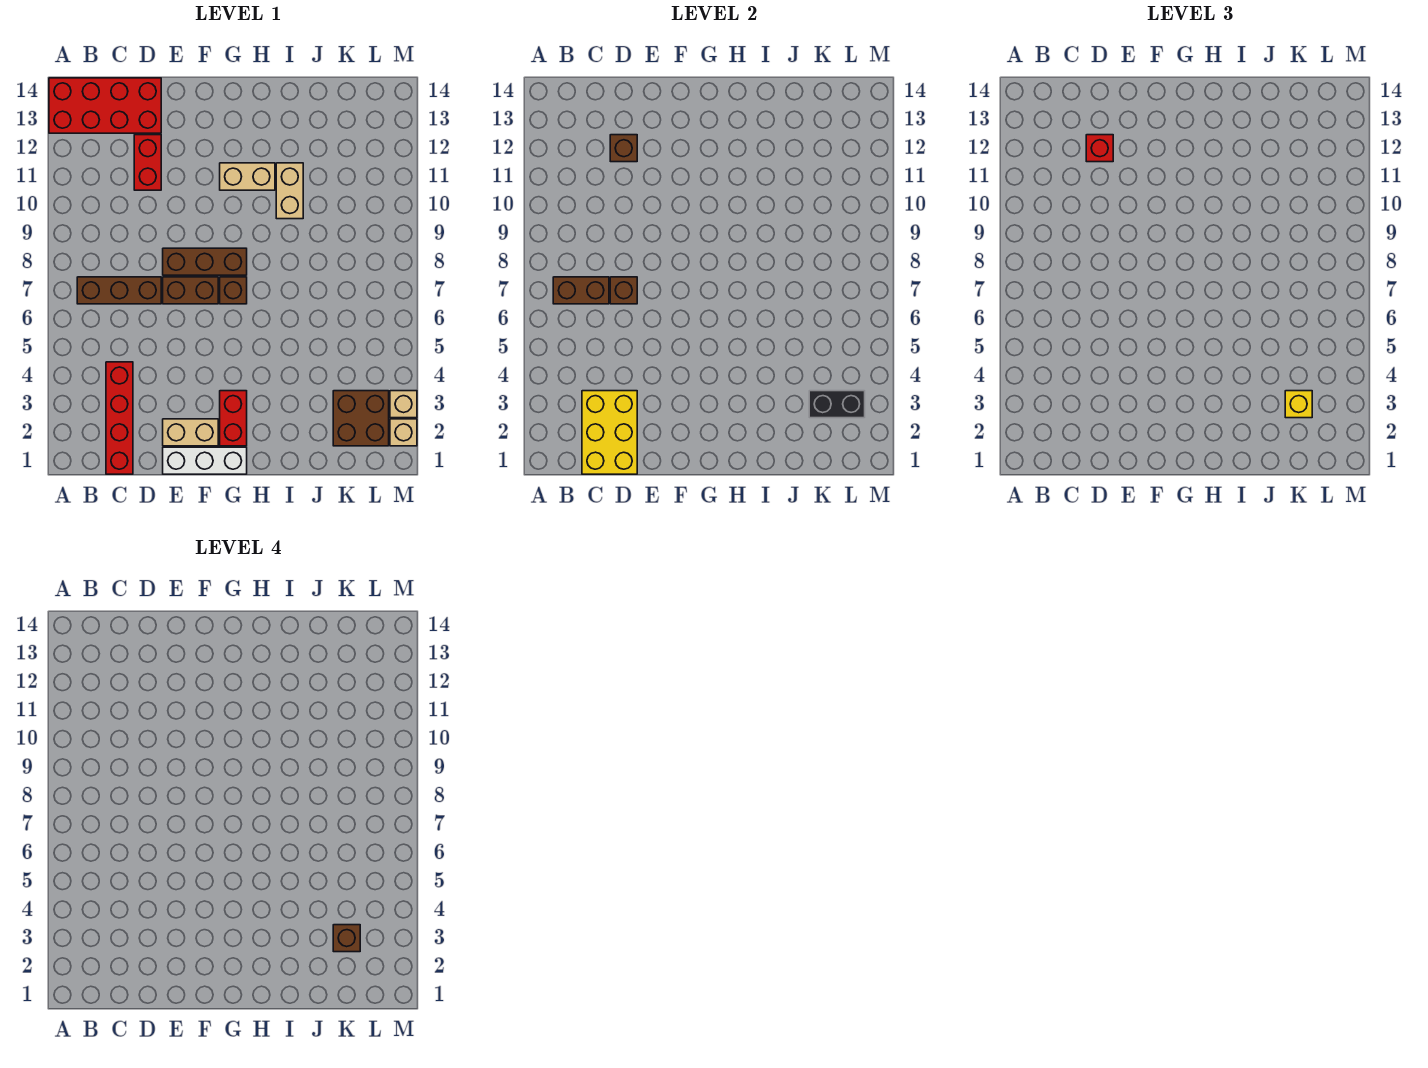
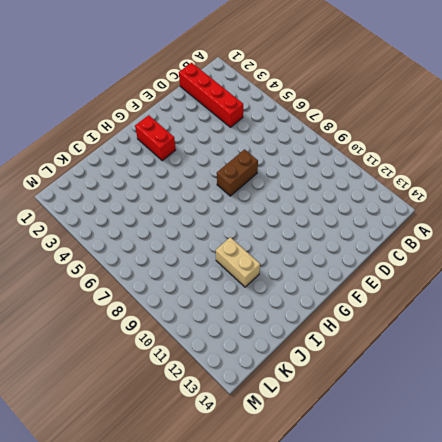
none -> red brick A13:D14 level 1
none -> brown brick B7:D7 level 1
none -> red brick D11:D12 level 1

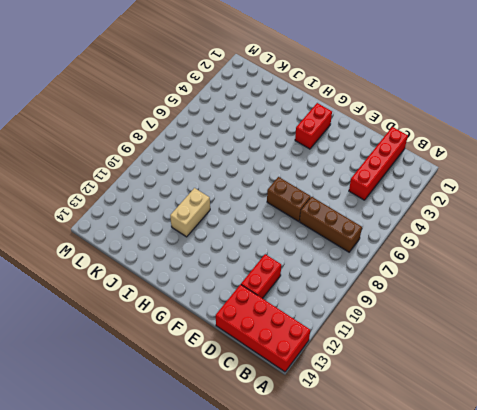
none -> white brick E1:G1 level 1
none -> tan brick E2:F2 level 1
none -> brown brick E8:G8 level 1

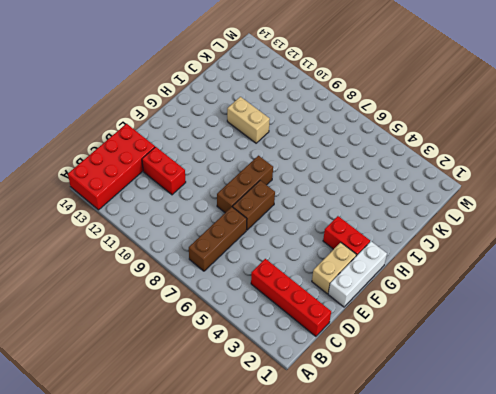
none -> brown brick G7 level 1
none -> tan brick G11:H11 level 1
none -> brown brick K2:L3 level 1

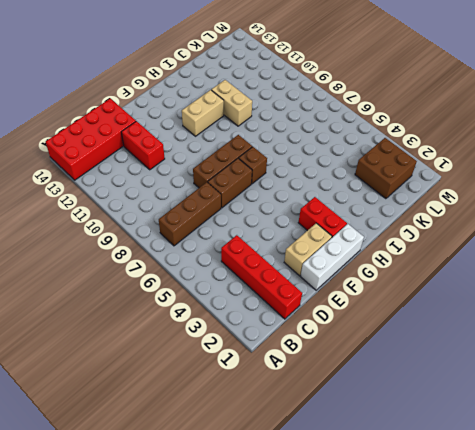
none -> tan brick M2 level 1
none -> tan brick M3 level 1
none -> brown brick B7:C7 level 2

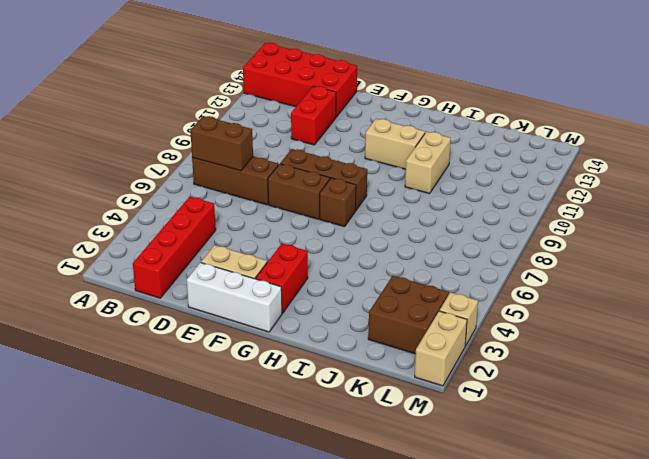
tan brick M1:M2 level 1 -> tan brick M2 level 1
none -> yellow brick C1:D3 level 2
none -> brown brick D7 level 2
none -> brown brick D12 level 2

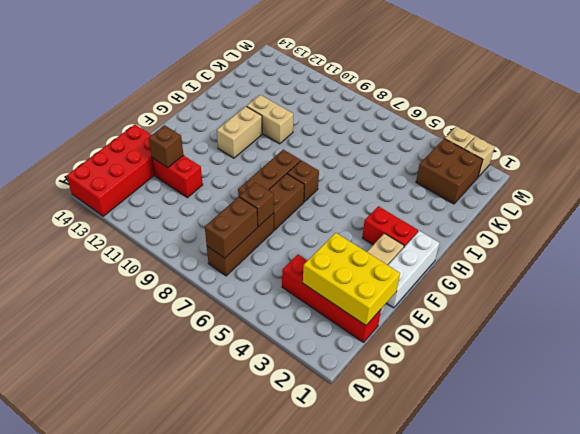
none -> black brick K3:L3 level 2
none -> red brick D12 level 3
none -> yellow brick K3 level 3

